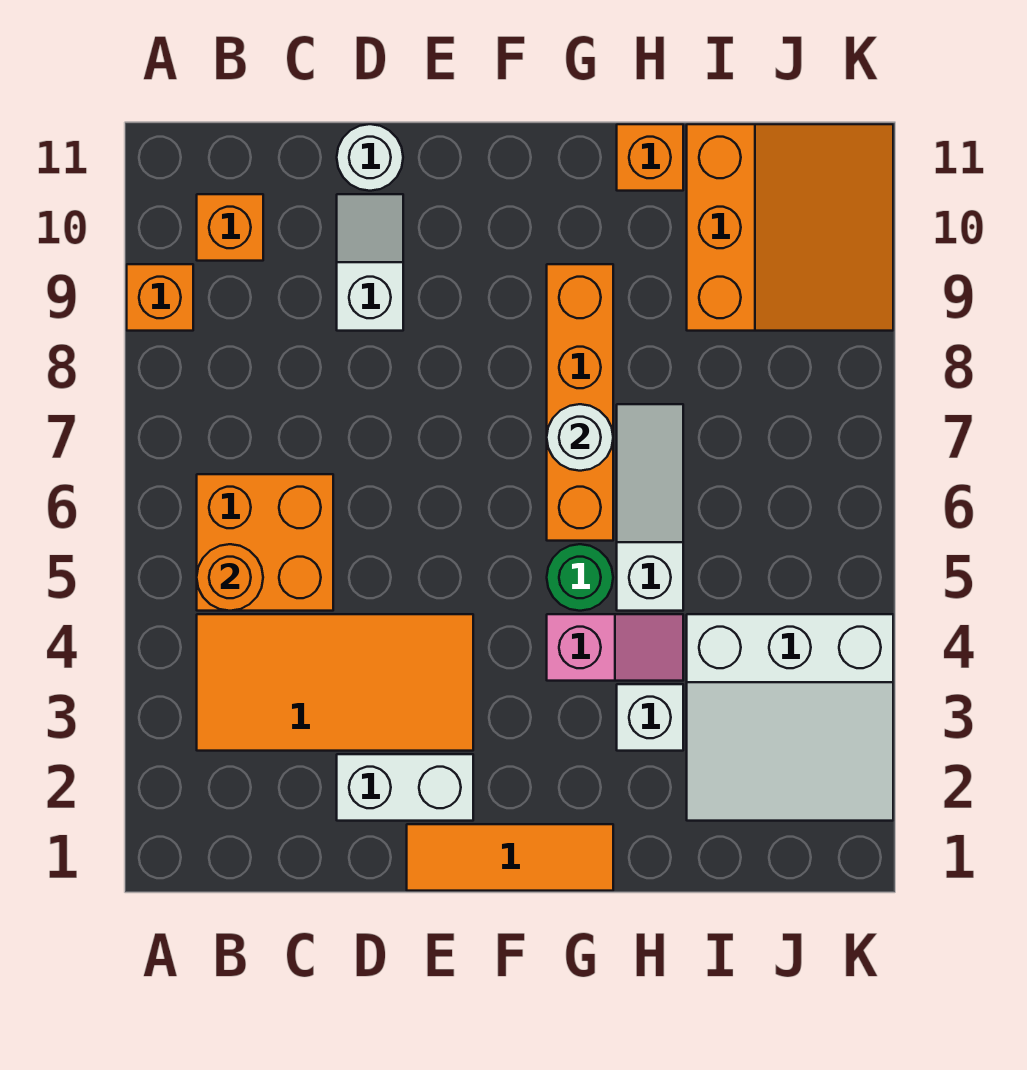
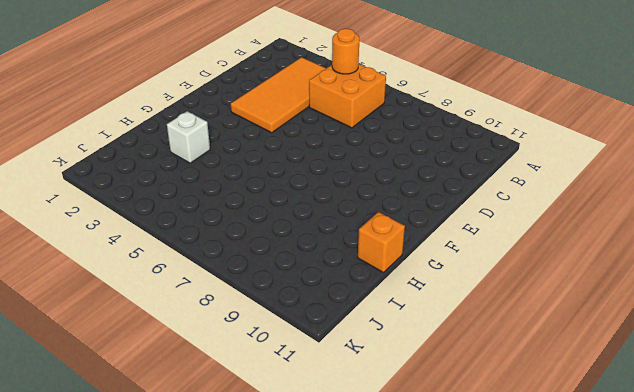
none -> orange brick A9 level 1
none -> orange brick B10 level 1
none -> white brick D2:E2 level 1

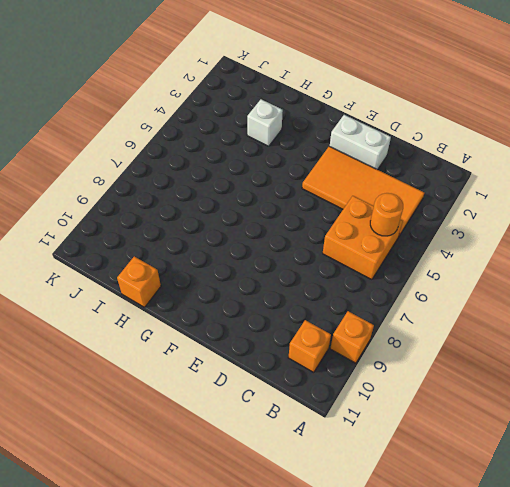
none -> white slope D9:D10 level 1 top 9
none -> white round brick D11 level 1
none -> orange tile E1:G1 level 1

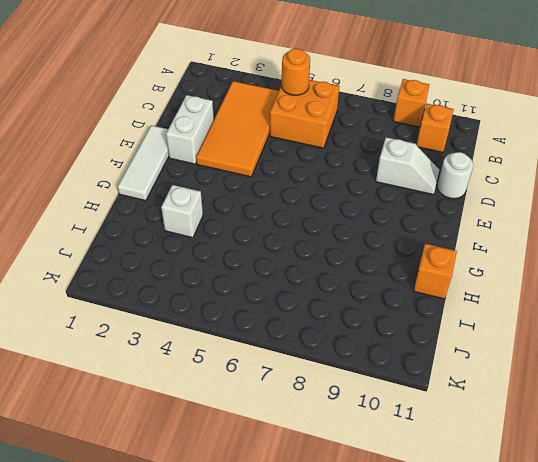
white tile E1:G1 level 1 -> orange tile E1:G1 level 1
none -> pink slope G4:H4 level 1 top G
none -> green round brick G5 level 1
none -> orange brick G6:G9 level 1

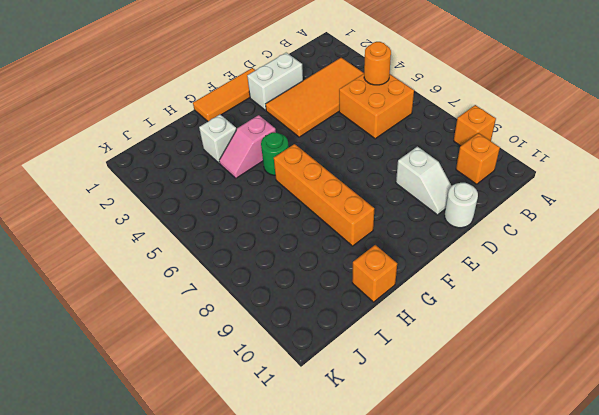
none -> white slope H5:H7 level 1 top 5
none -> white slope I2:K4 level 1 top 4
none -> orange slope I9:K11 level 1 top I

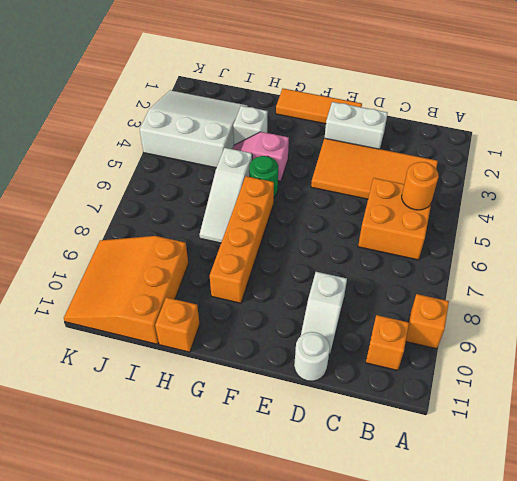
none -> white round brick G7 level 2

